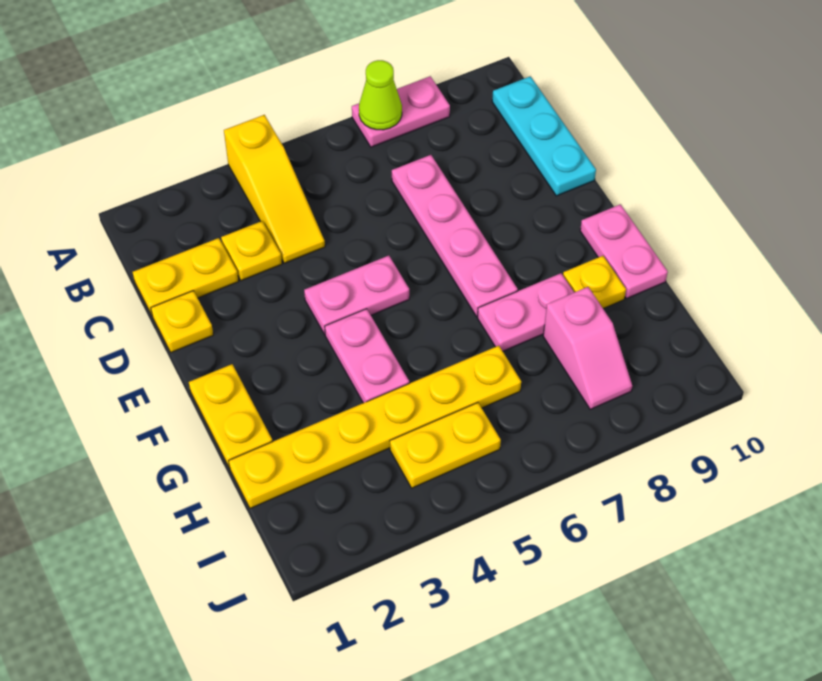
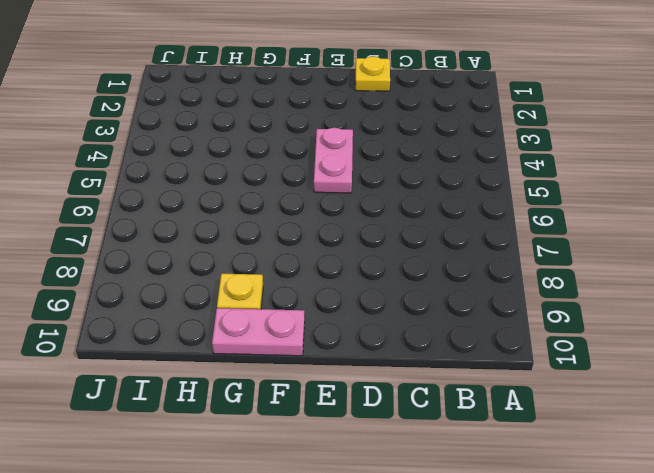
none -> yellow slope A4:C4 level 1 top A
none -> pink plate A7:A8 level 1
none -> cyan plate B10:D10 level 1

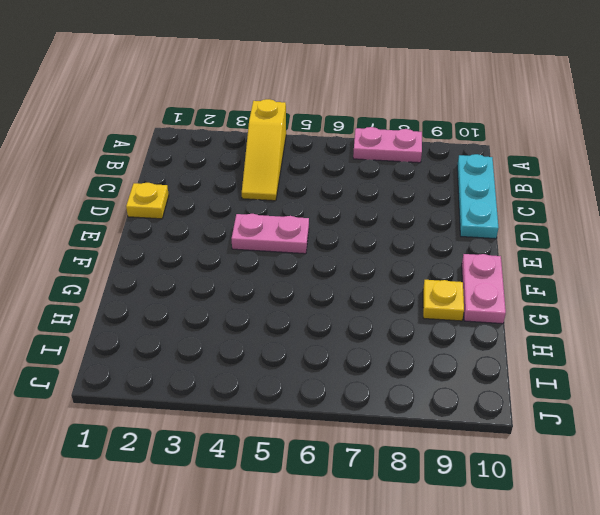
none -> yellow plate C1:C2 level 1
none -> yellow plate C3 level 1
none -> pink plate C7:F7 level 1

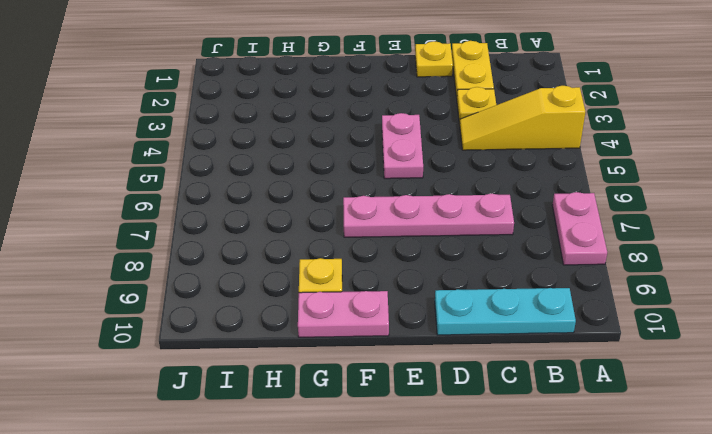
none -> yellow plate F1:G1 level 1
none -> pink plate F4:G4 level 1
none -> pink plate G7:G8 level 1

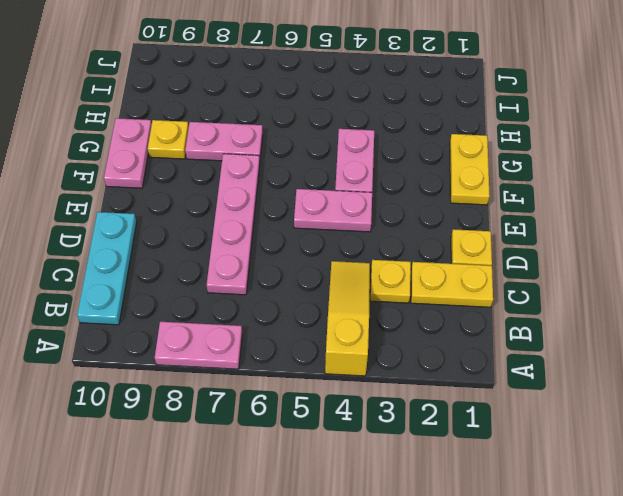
none -> yellow plate H1:H6 level 1
none -> pink slope H8:I8 level 1 top H
none -> yellow plate I4:I5 level 1

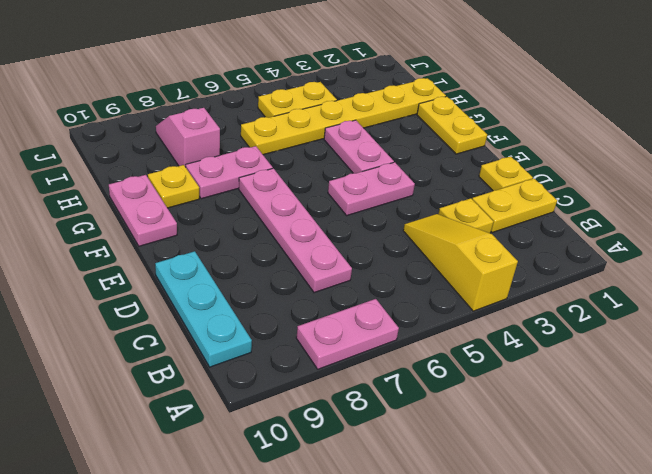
none -> lime cone A7 level 2

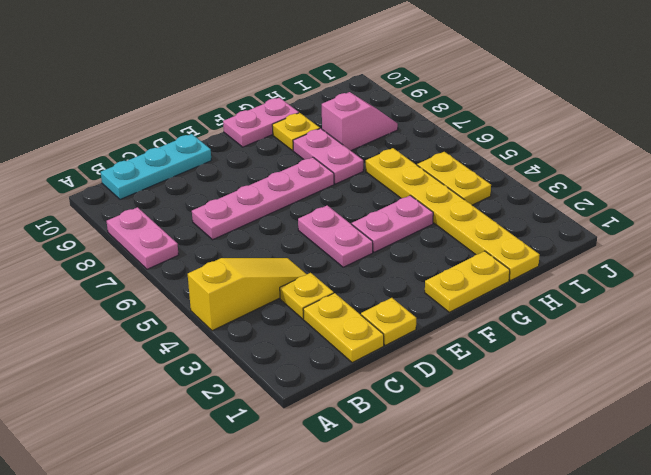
none -> lime cone A7 level 2

